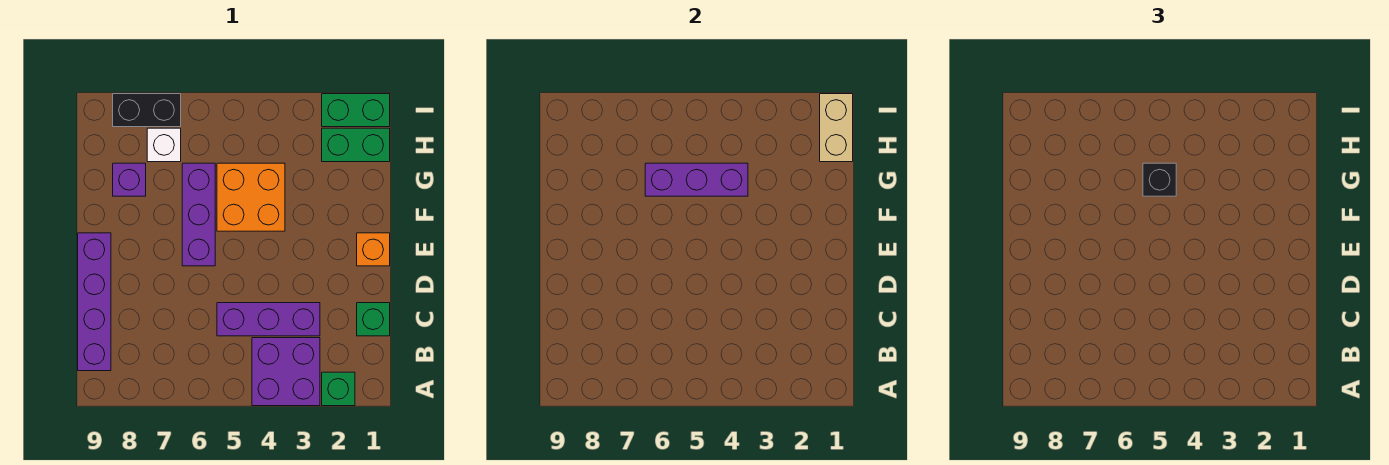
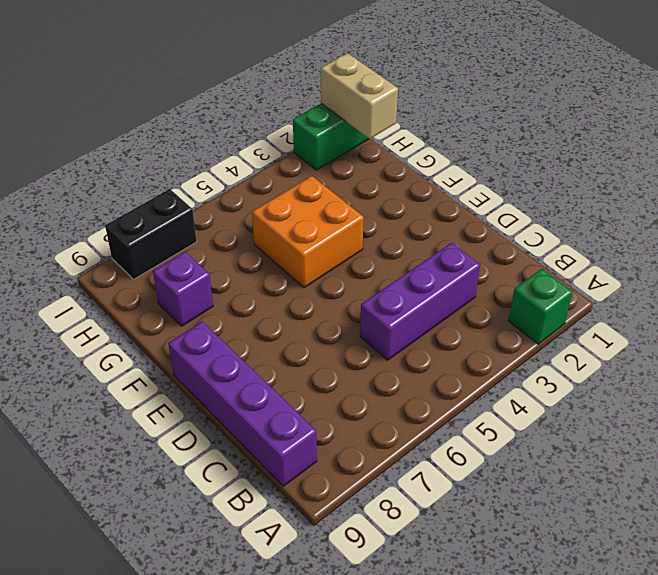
none -> purple brick A3:B4 level 1
none -> green brick C1 level 1
none -> orange brick E1 level 1

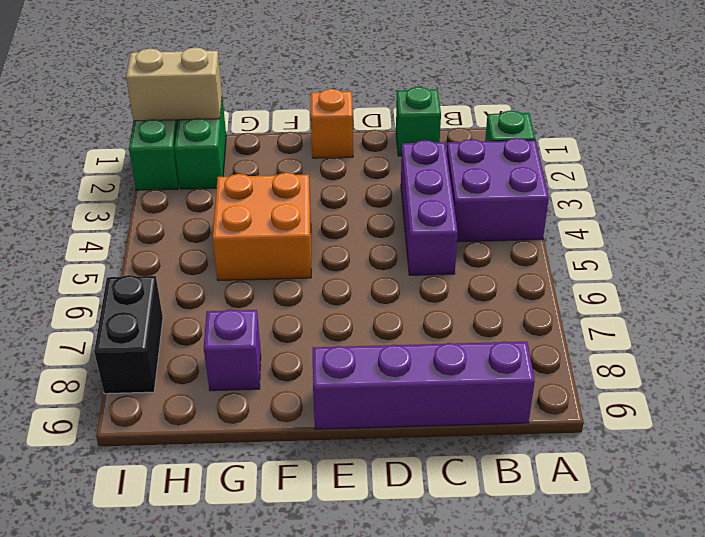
none -> purple brick E6:G6 level 1
none -> white brick H7 level 1
none -> purple brick G4:G6 level 2

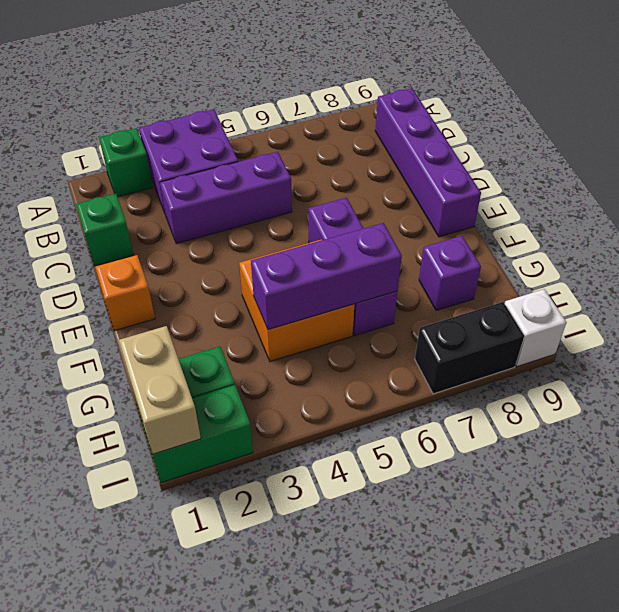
white brick I9 level 1 -> white brick H7 level 1
none -> black brick G5 level 3

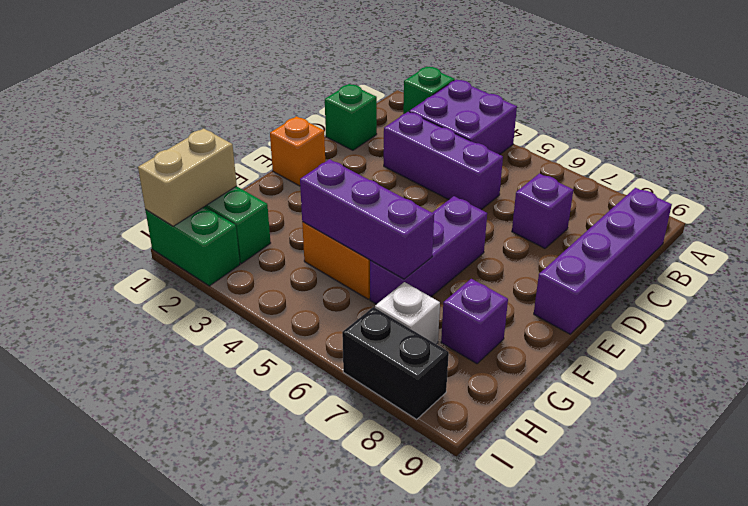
purple brick C7 level 1 -> none
none -> black brick G5 level 3

